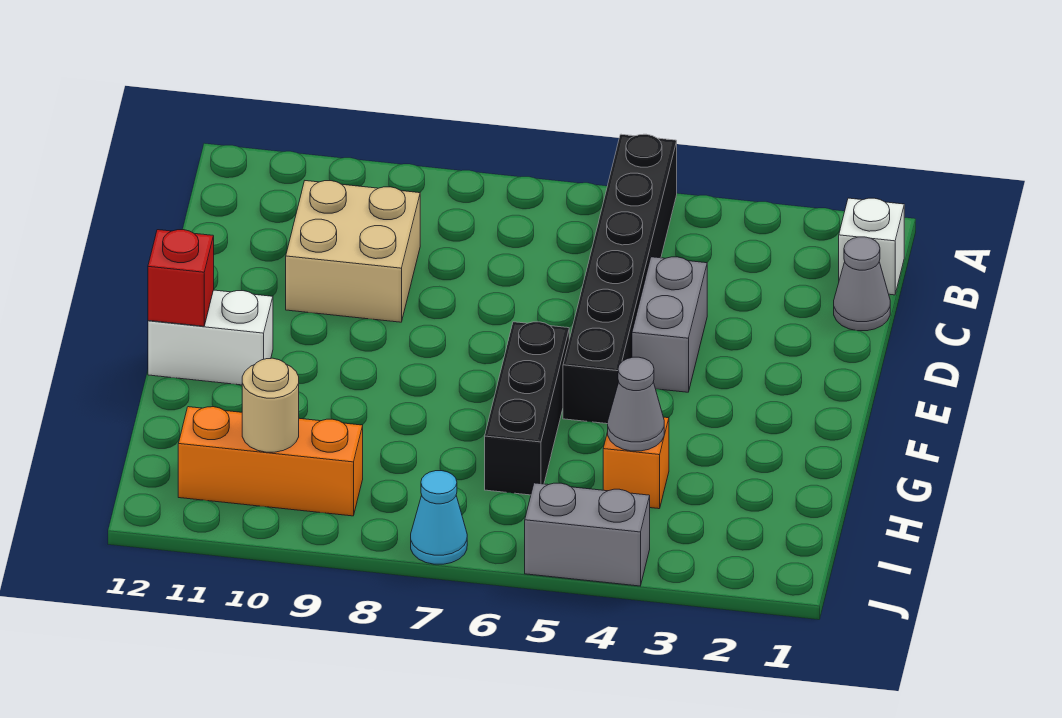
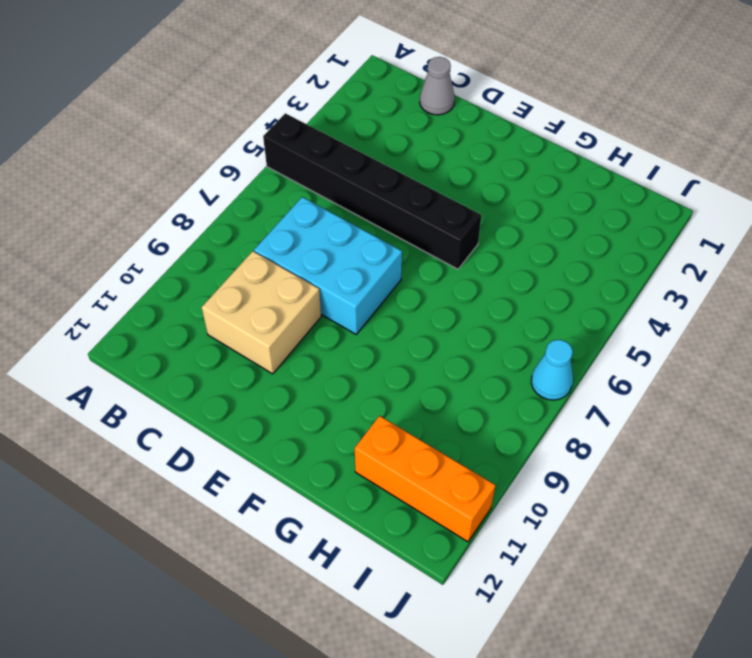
cyan brick C7:E8 level 1 -> none
orange brick H11:J11 level 1 -> orange brick I9:I11 level 1
none -> white brick B1 level 1
none -> grey brick D4:E4 level 1
none -> black brick F6:H6 level 1

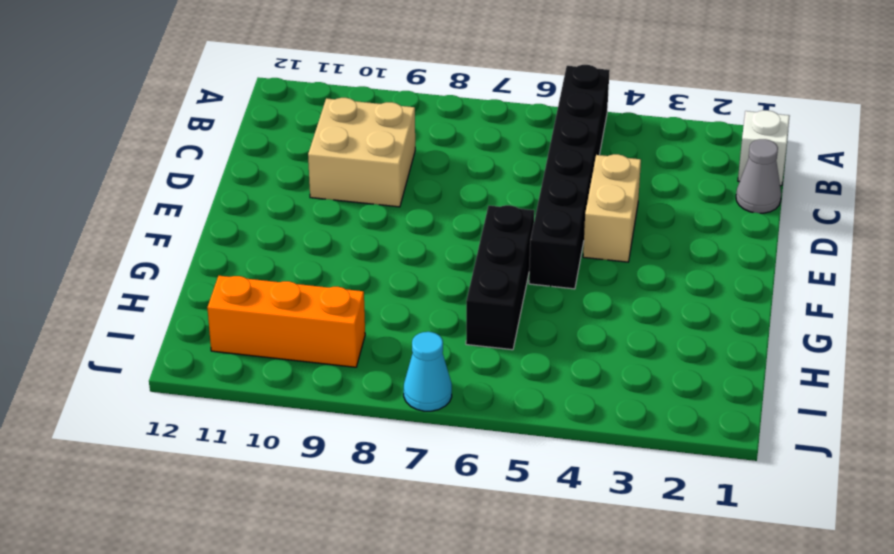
tan brick D4:E4 level 1 -> grey brick D4:E4 level 1
none -> white brick F11:F12 level 1
none -> orange brick H4 level 1
none -> grey brick J4:J5 level 1

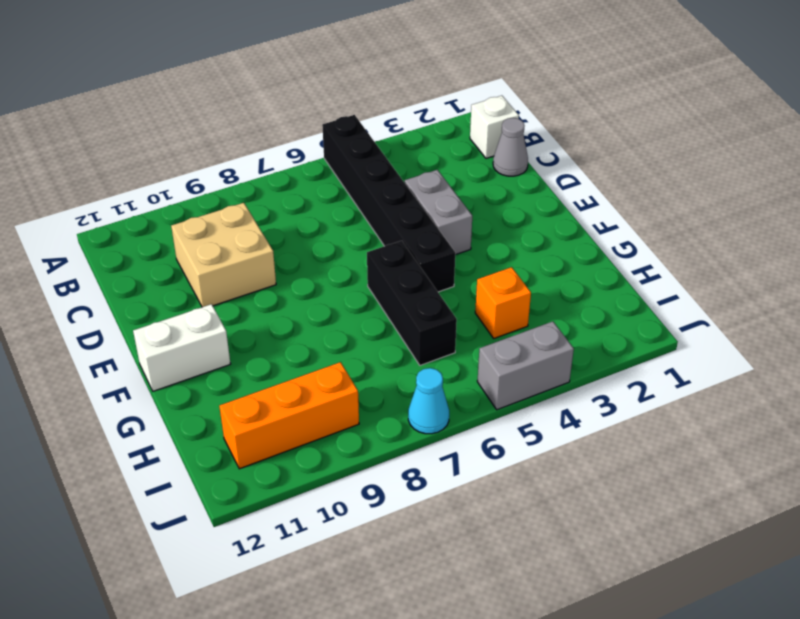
none -> red brick F12 level 2
none -> grey cone H4 level 2
none -> tan round brick I10 level 2

